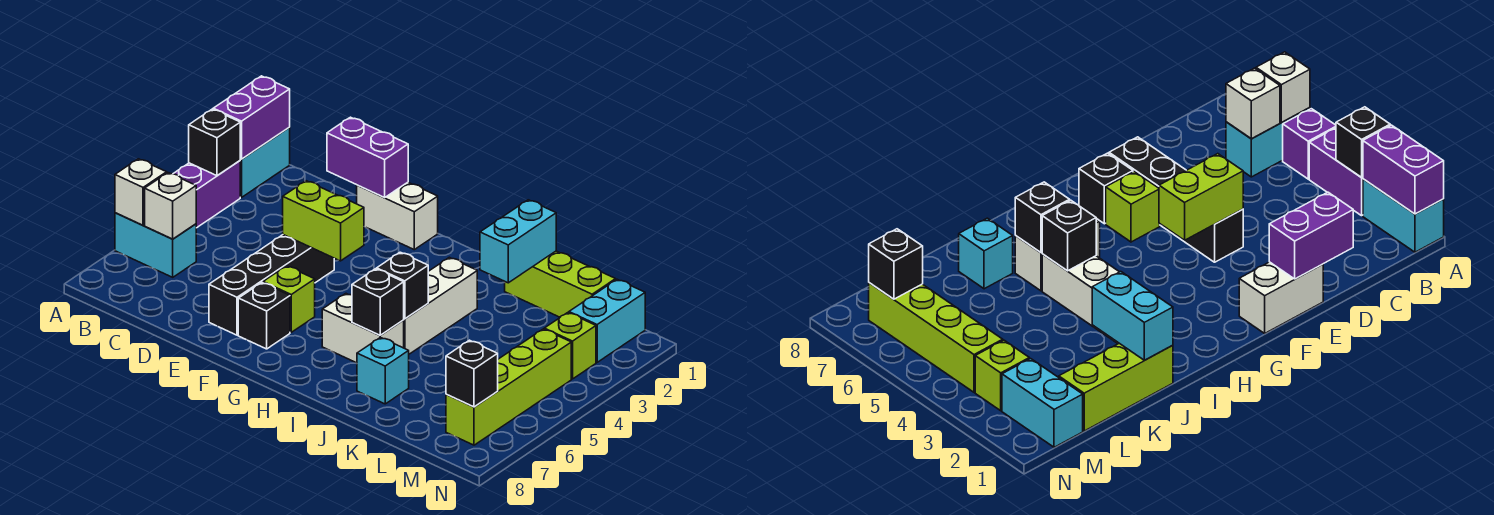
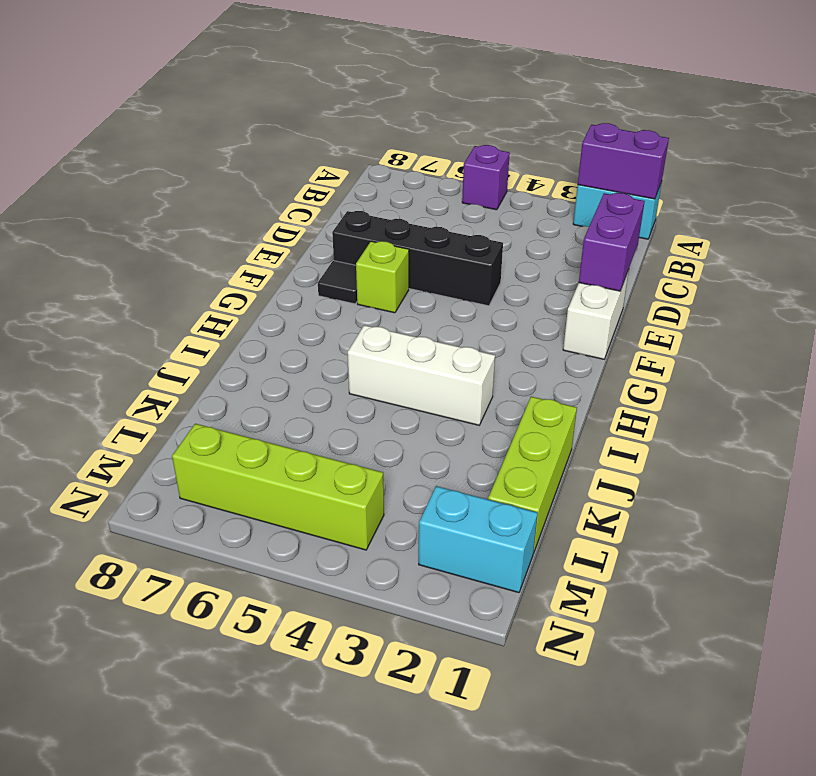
black tile F7 level 1 -> black brick F7 level 1
none -> purple brick A3:A4 level 1
none -> cyan brick A6:B6 level 1
none -> white brick H6:I6 level 1

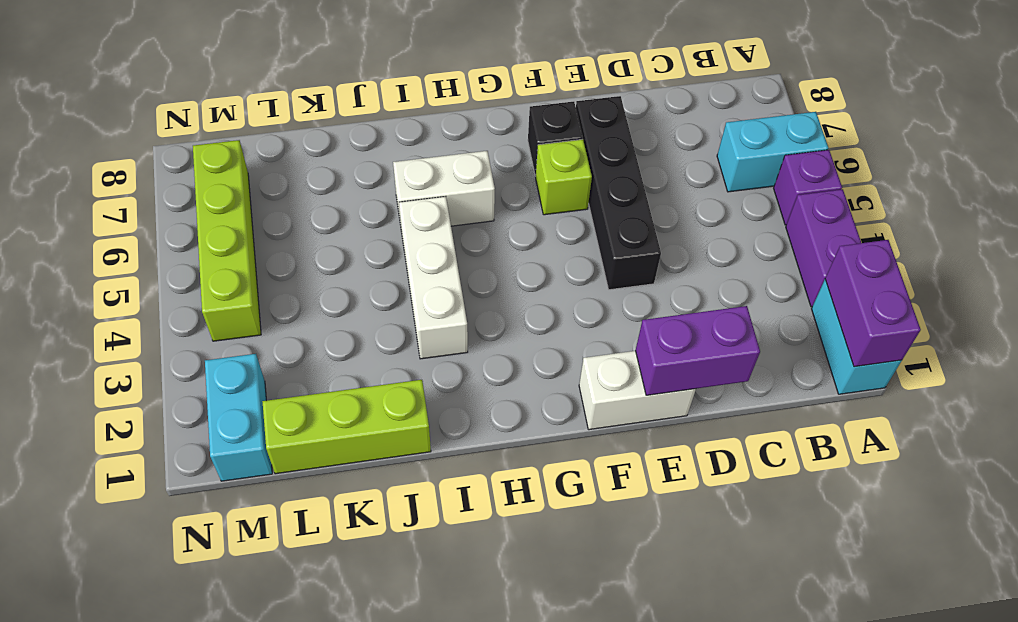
none -> cyan brick J7 level 1
none -> lime brick M3 level 1
none -> black brick A3 level 2

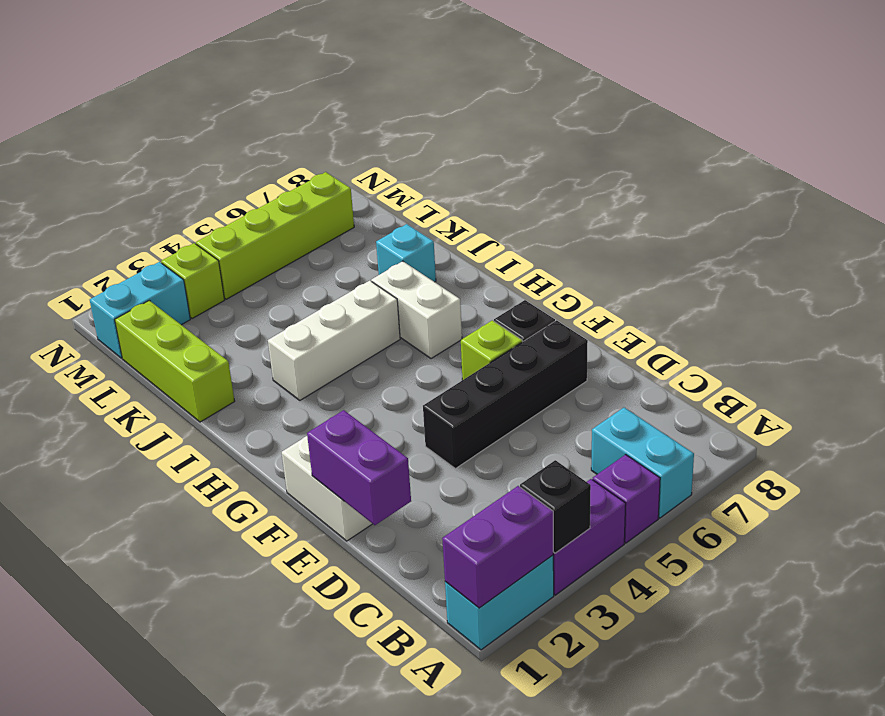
none -> white brick A6 level 2
none -> white brick B6 level 2
none -> lime brick E4:F4 level 2

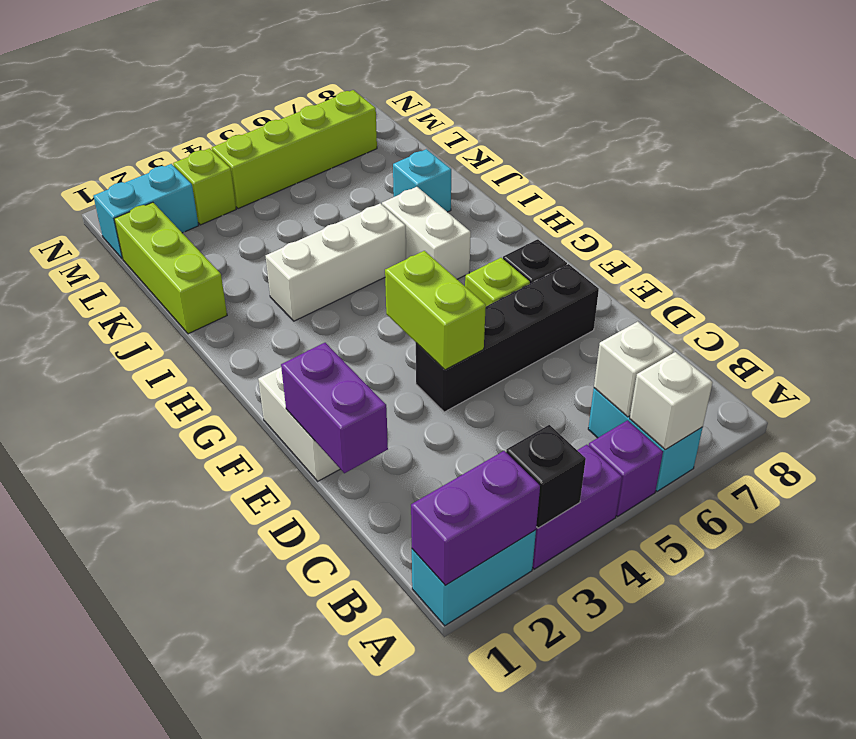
none -> black brick I5 level 2
none -> black brick I6 level 2
none -> cyan brick J1:J2 level 2

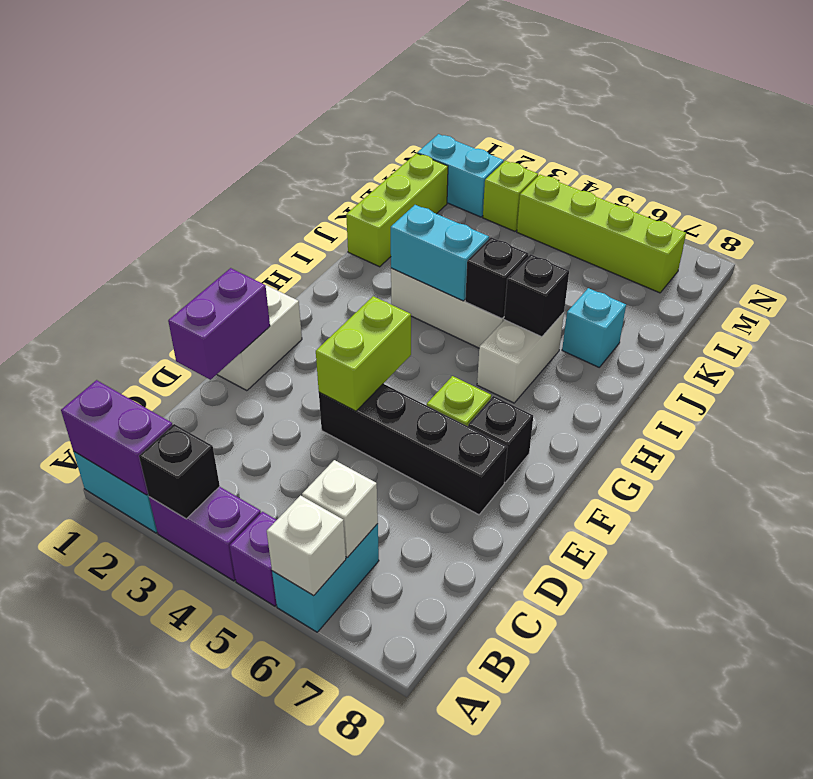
cyan brick I3:I4 level 2 -> cyan brick J1:J2 level 2
none -> black brick M7 level 2

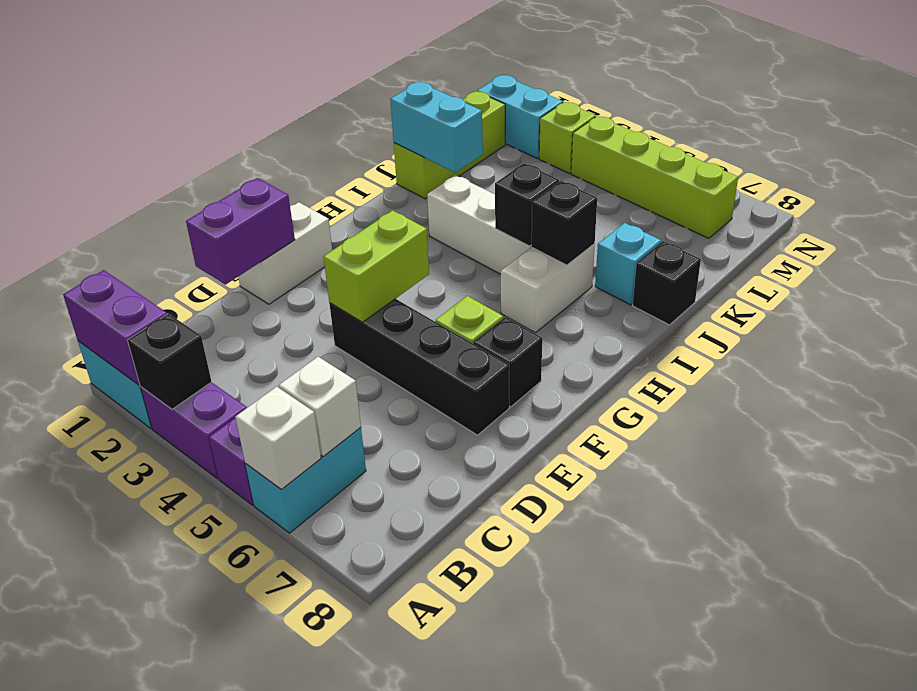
black brick J8 level 1 -> black brick M7 level 2

